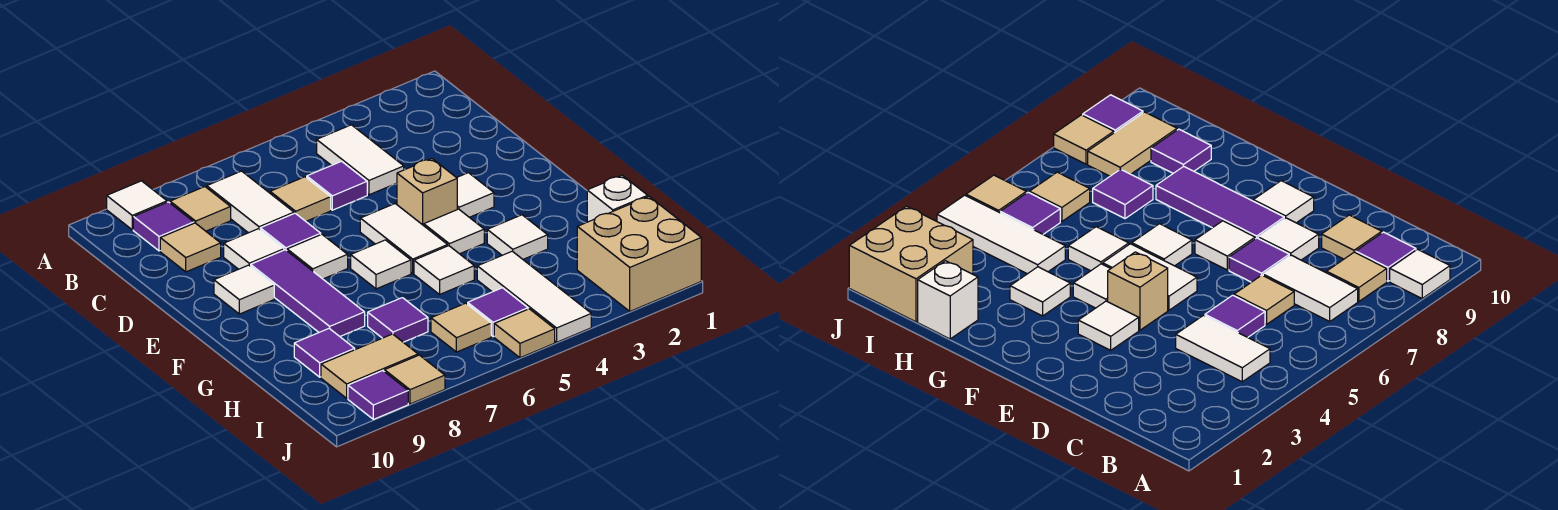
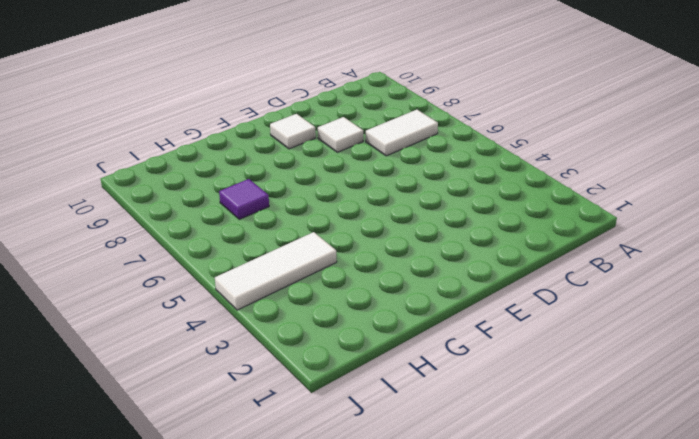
none -> white tile A9 level 1
none -> white tile B4:C4 level 1
none -> tan tile B8 level 1
none -> purple tile B9 level 1

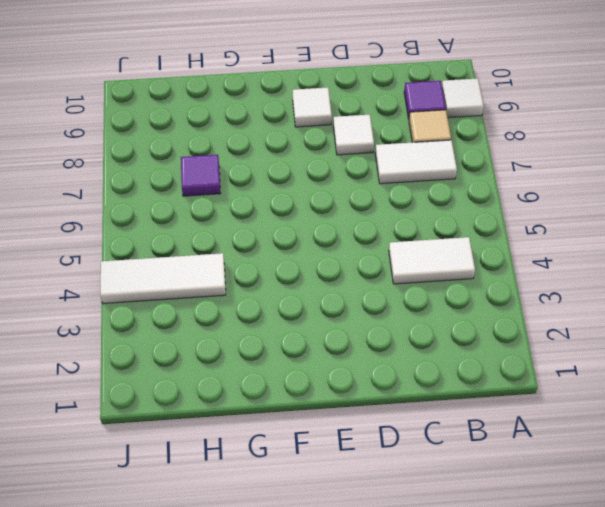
none -> purple tile C5 level 1
none -> tan tile C6 level 1
none -> tan tile C9 level 1
none -> purple tile D7 level 1

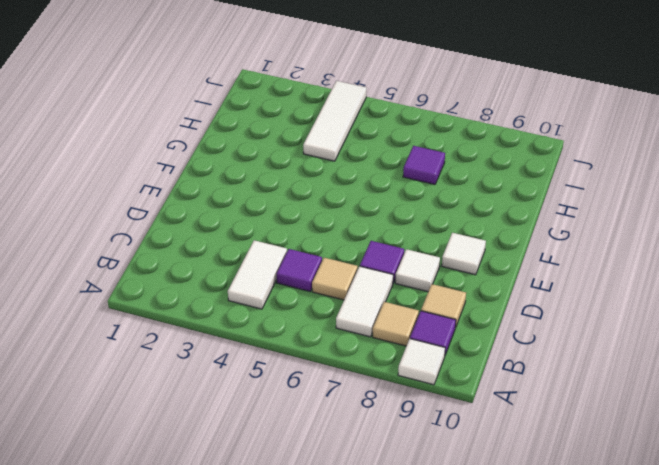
none -> white tile E3 level 1
none -> tan brick E4 level 1
none -> white tile E5:F5 level 1
none -> white tile E7 level 1

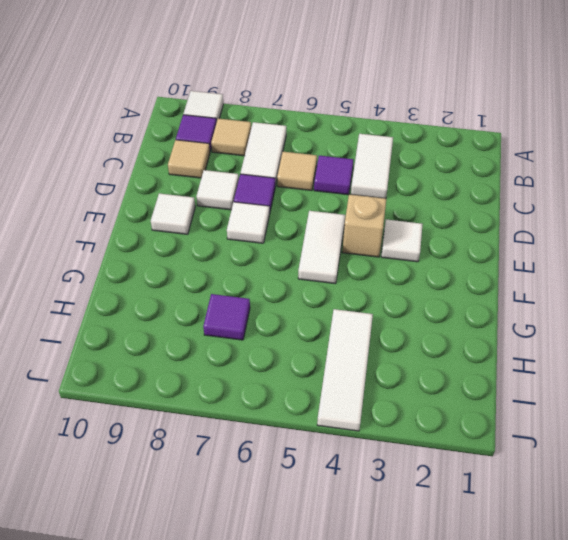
none -> purple tile E8:G8 level 1
none -> white tile F4 level 1
none -> white tile F6 level 1
none -> white tile G3 level 1

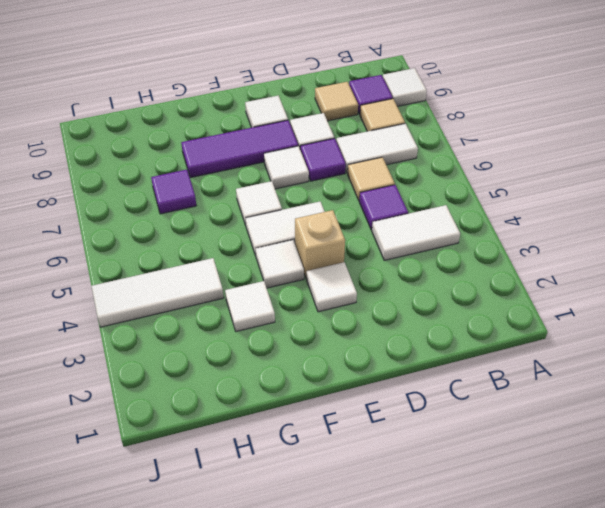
none -> white tile G5 level 1
none -> white brick H1 level 1
none -> purple tile H9 level 1
none -> tan brick I1:J2 level 1

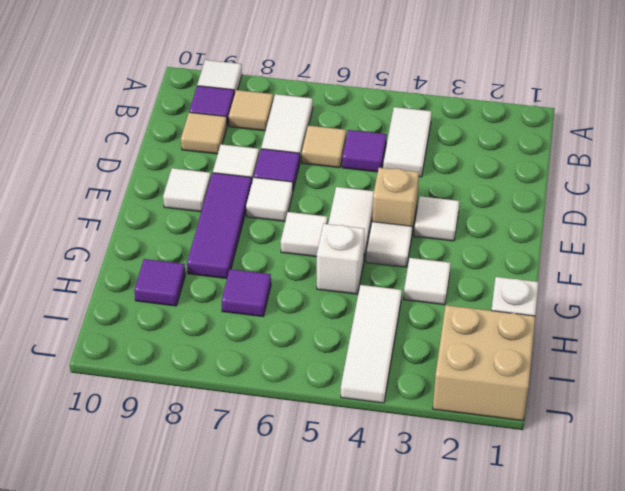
white brick G5 level 1 -> white tile G5 level 1
none -> purple tile I5 level 1
none -> tan tile I6 level 1
none -> tan tile I8:I9 level 1
none -> tan tile J5 level 1

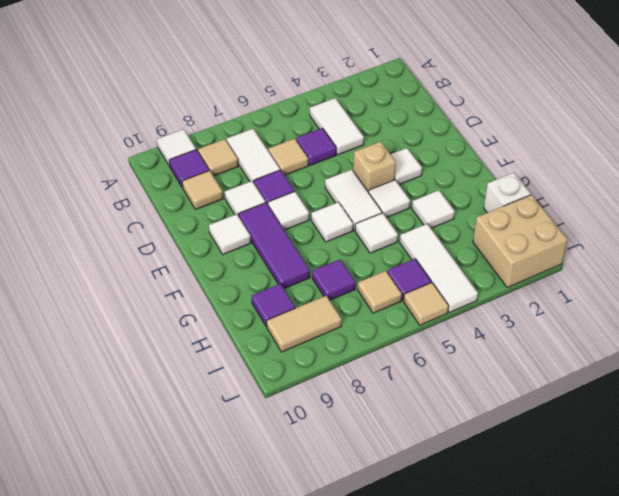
none -> tan tile J8 level 1
none -> purple tile J9 level 1

